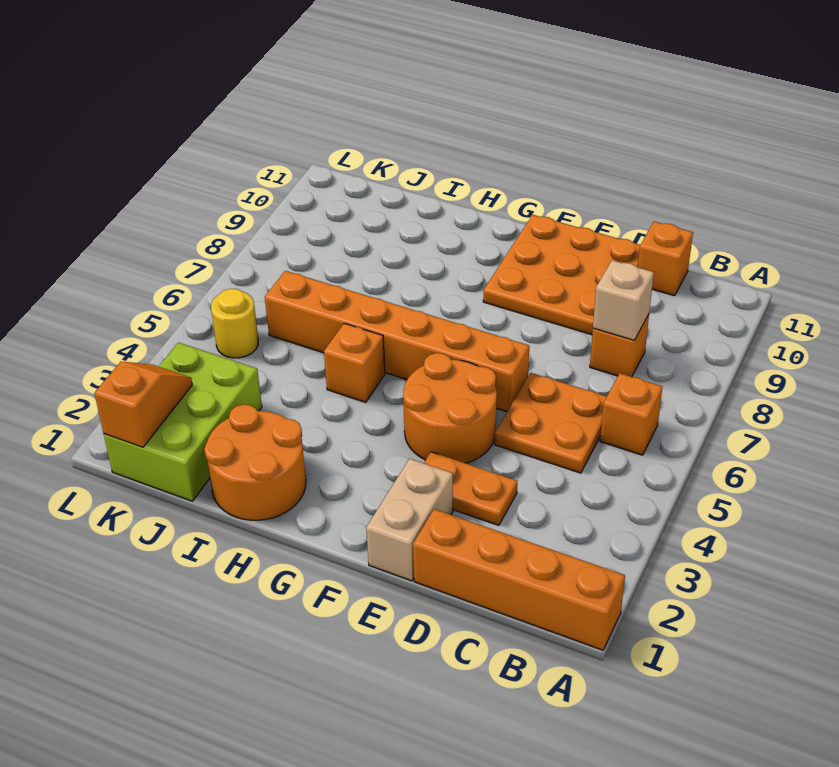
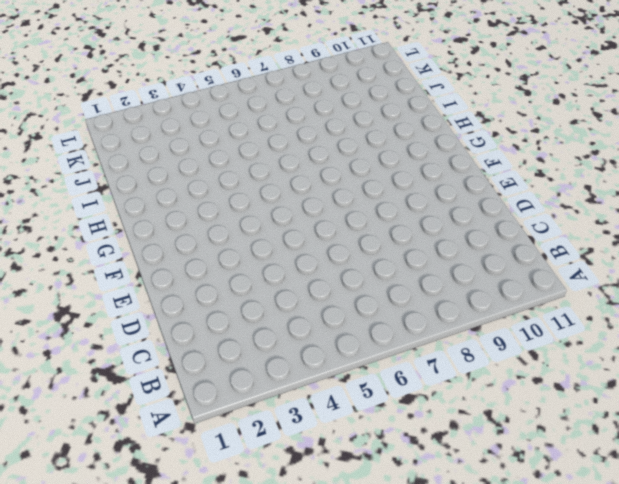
none -> orange brick A1:D1 level 1
none -> orange brick B6 level 1
none -> orange plate C5:D6 level 1

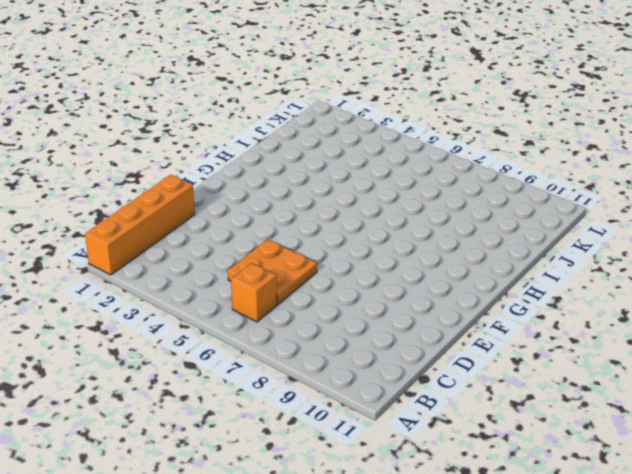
none -> orange brick C8 level 1
none -> orange brick C11 level 1
none -> orange plate D3:E3 level 1

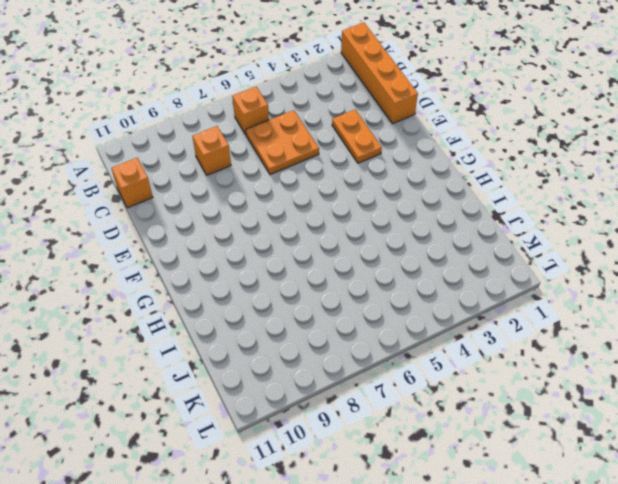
none -> orange plate D9:F11 level 1
none -> tan brick E1:E2 level 1
none -> orange round brick E4:F5 level 1

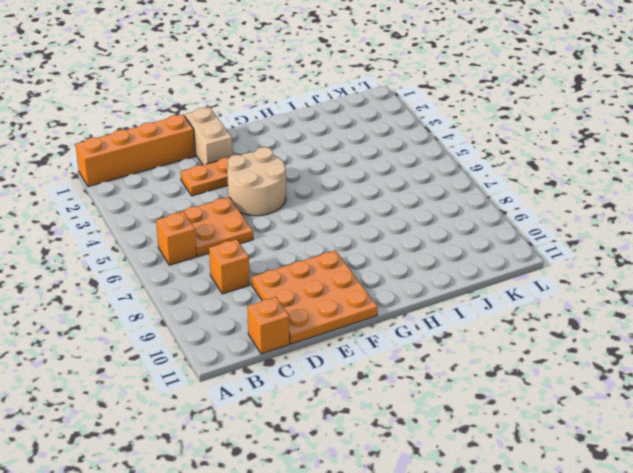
tan round brick E4:F5 level 1 -> orange round brick E4:F5 level 1
none -> orange brick E6:J6 level 1
none -> orange round brick H1:I2 level 1
none -> orange brick H5 level 1

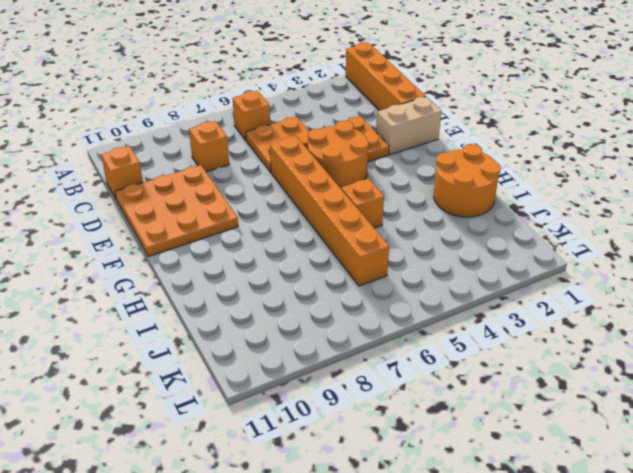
none -> lime brick J1:K3 level 1
none -> yellow round brick K5 level 1
none -> tan brick C8 level 2

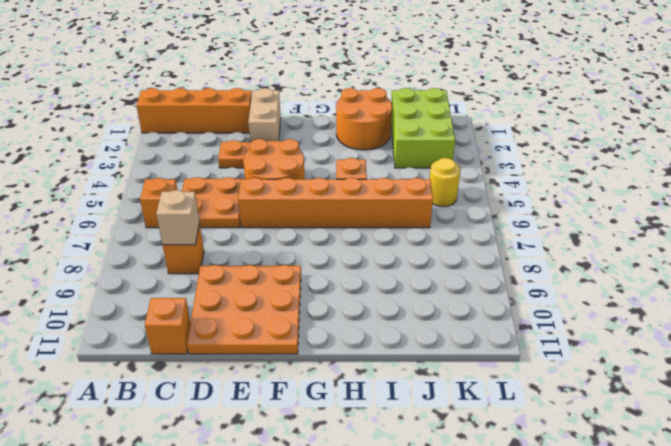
none -> orange slope K1:K2 level 2 top 1

